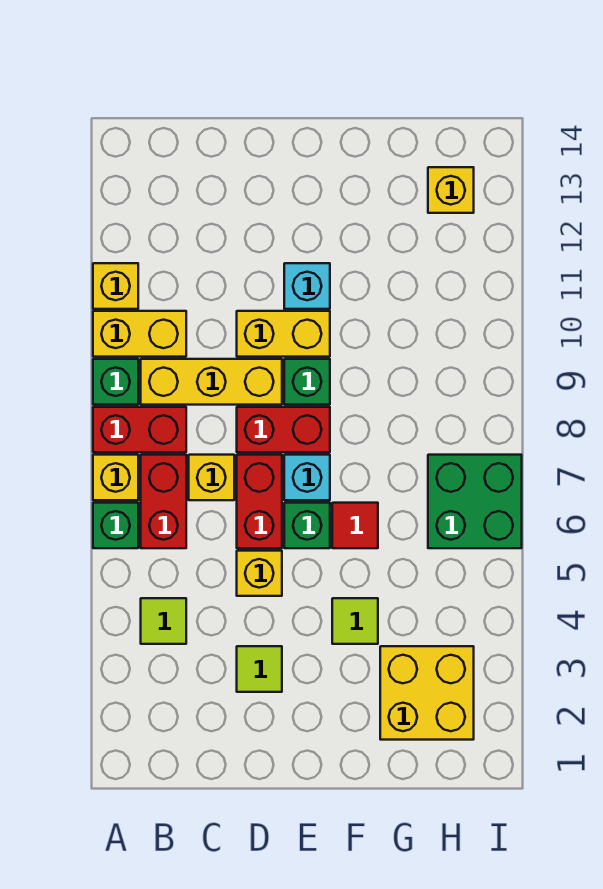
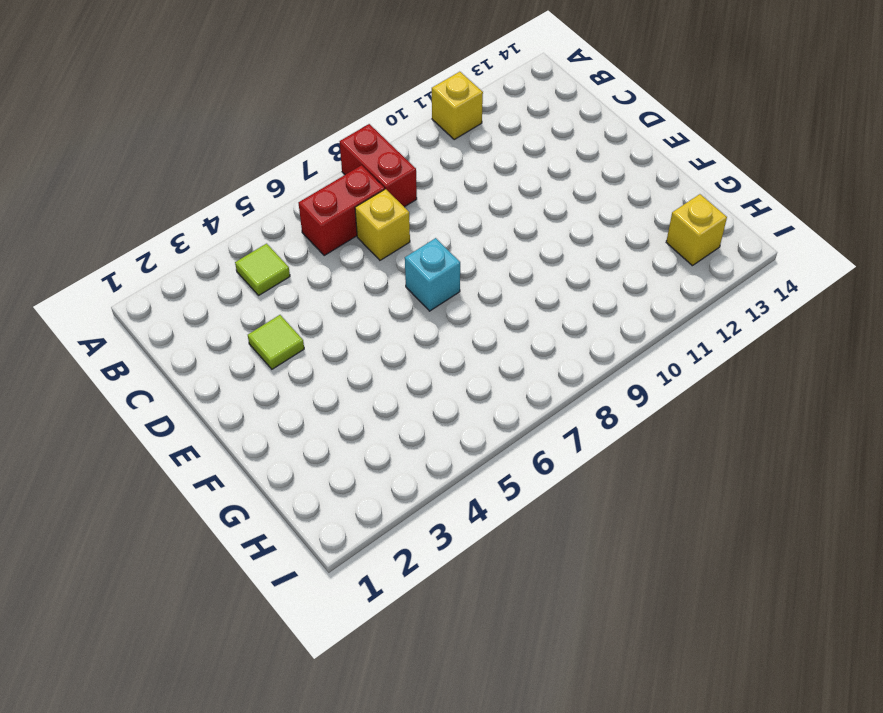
none -> green brick A6 level 1
none -> yellow brick A7 level 1
none -> green brick A9 level 1

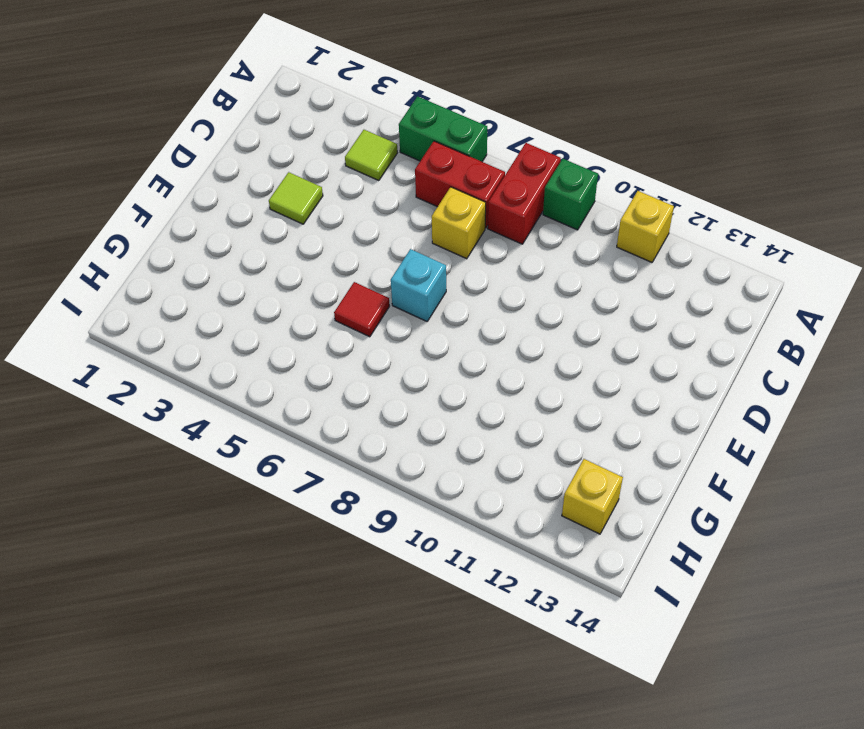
green brick A5:A6 level 1 -> green brick A6 level 1
none -> yellow brick A7 level 1
none -> yellow brick A10:B10 level 1
none -> yellow brick B9:D9 level 1

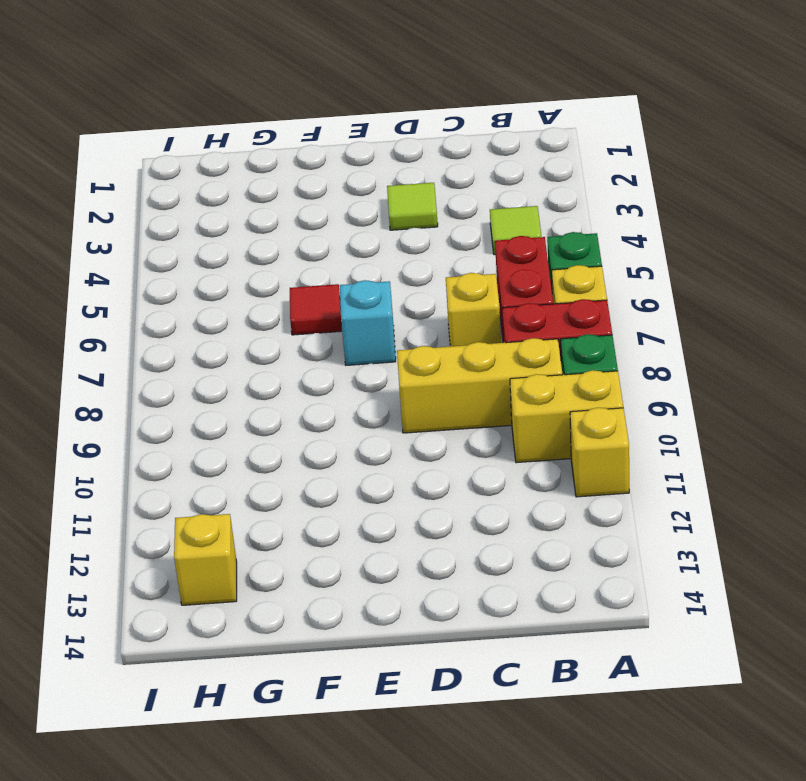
none -> yellow brick D5 level 1
none -> red brick D6:D7 level 1
none -> red brick D8:E8 level 1

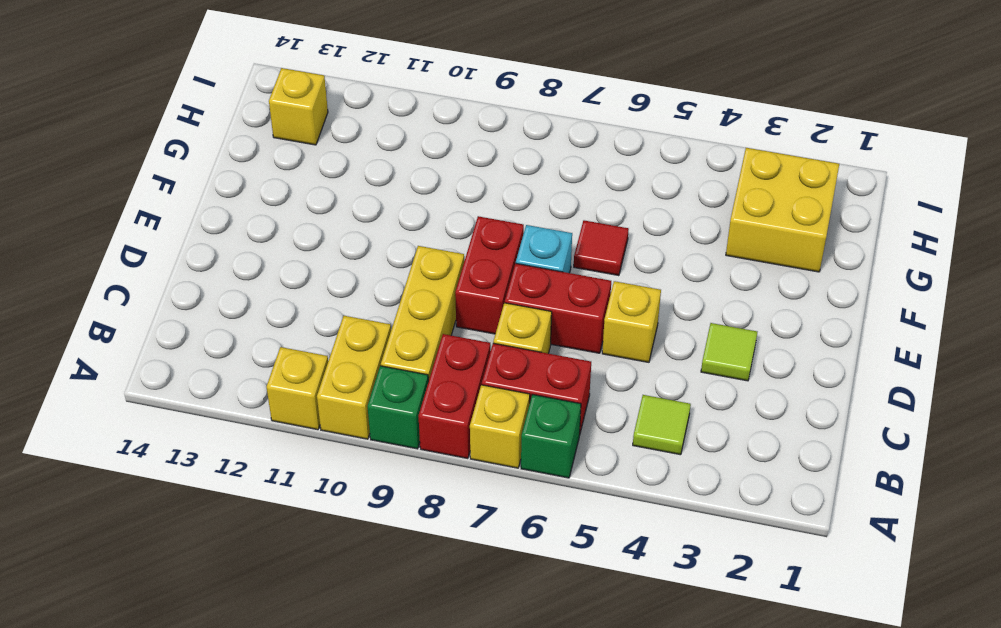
none -> yellow brick D10:E10 level 1
none -> green brick E6 level 1
none -> green brick E9 level 1

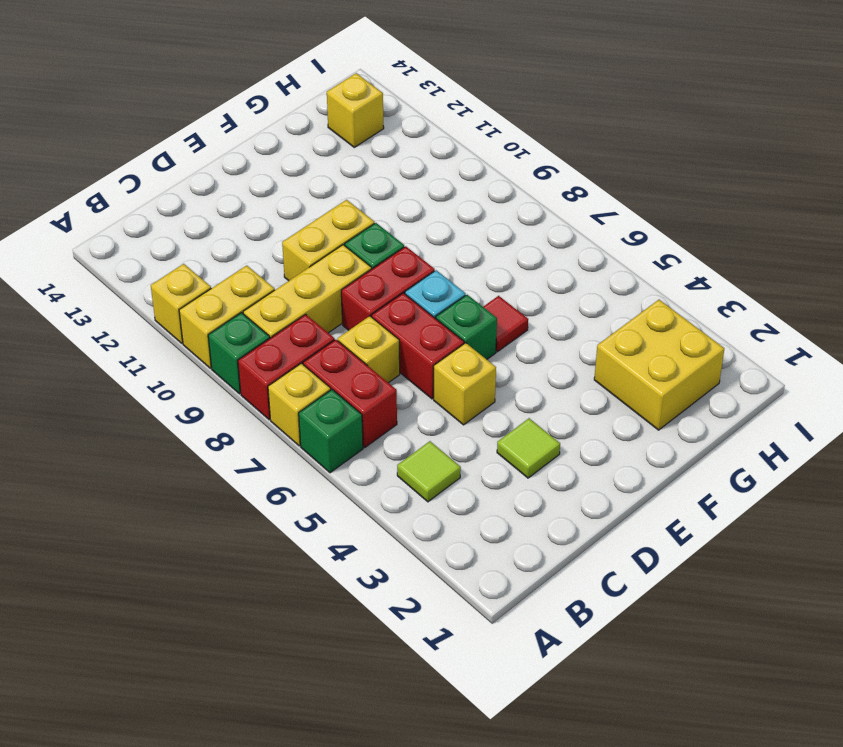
none -> cyan brick E11 level 1
none -> lime tile F4 level 1
none -> green brick H6:I7 level 1

